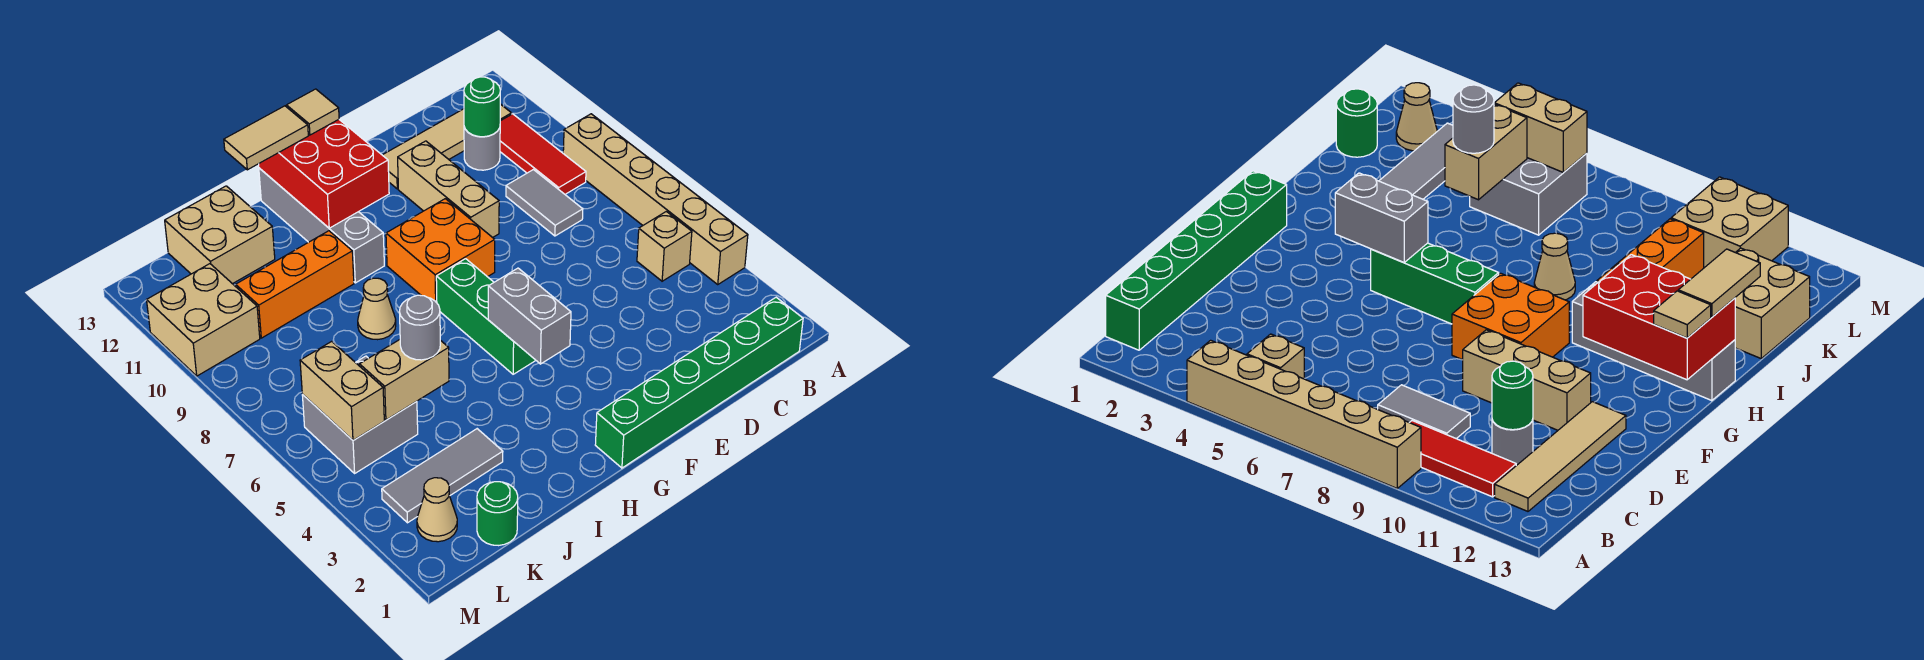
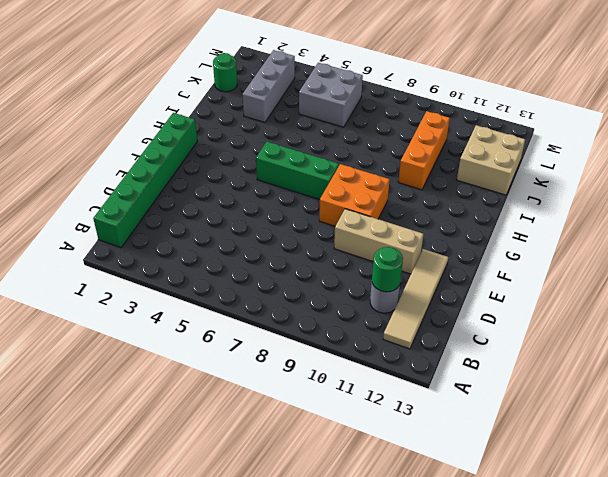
grey brick J3:L3 level 1 -> grey tile J3:L3 level 1
none -> tan brick A4:A9 level 1
none -> tan brick B5 level 1
none -> red tile B9:B11 level 1

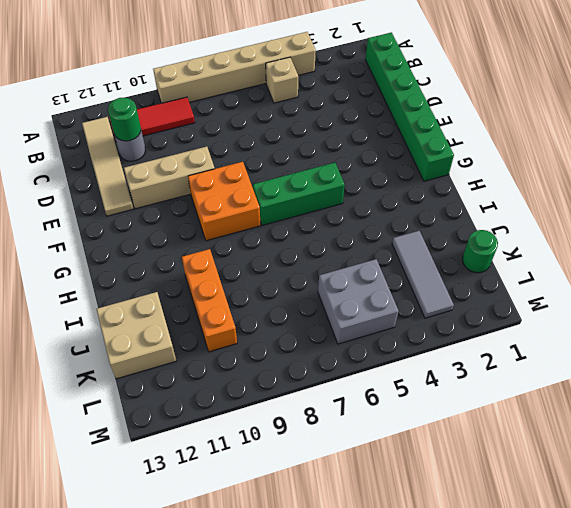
none -> grey tile C8:C9 level 1
none -> grey brick H10:H13 level 1
none -> tan cone I8 level 1

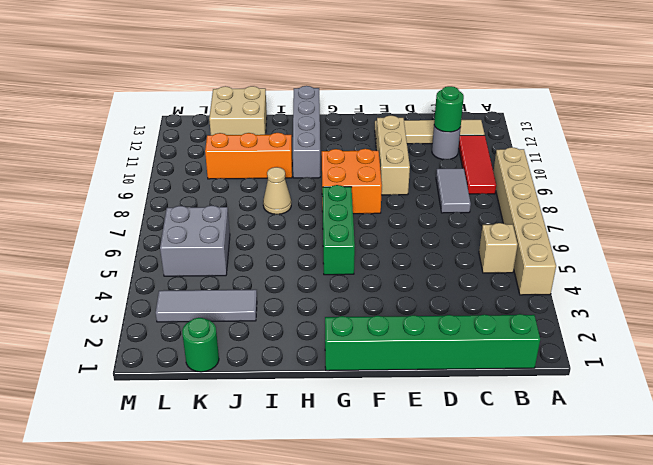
none -> tan cone L2 level 1
none -> tan brick L10:M11 level 1
none -> grey brick G4:G5 level 2

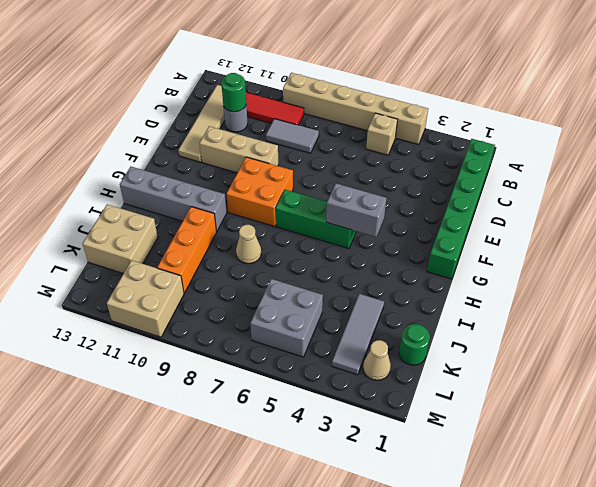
none -> red brick G11:H13 level 2
none -> tan brick J5:K5 level 2
none -> tan brick L5:L6 level 2

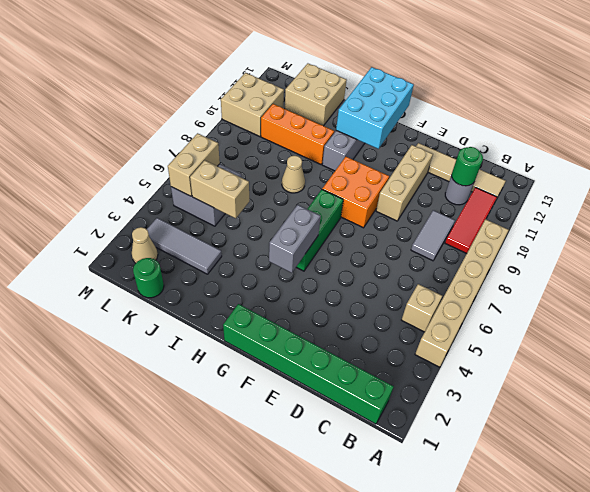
cyan brick G11:H13 level 2 -> red brick G11:H13 level 2
none -> tan tile G13 level 3
none -> tan tile H13:I13 level 3
none -> grey round brick J5 level 3

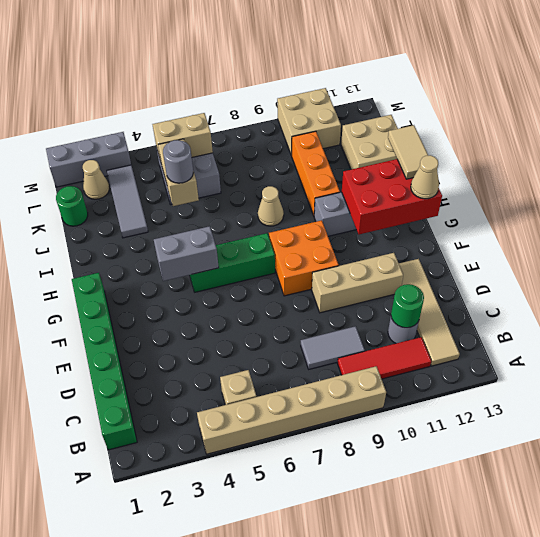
tan cone G13 level 3 -> tan tile G13 level 3
grey brick M1:M3 level 1 -> none

